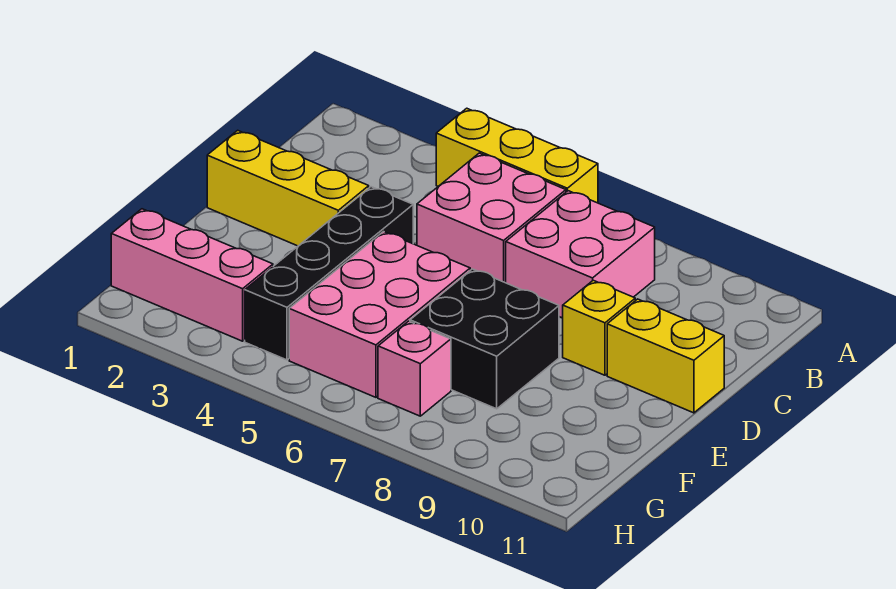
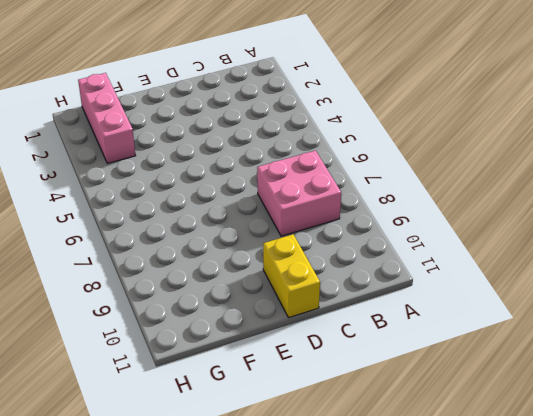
none -> yellow brick A4:A6 level 1
none -> pink brick B5:C6 level 1

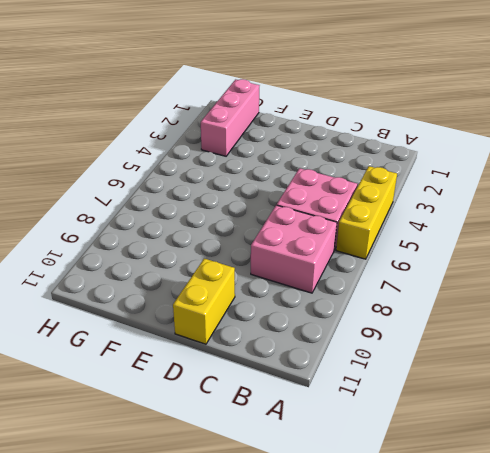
none -> yellow brick D1:D3 level 1
none -> black brick D4:G4 level 1

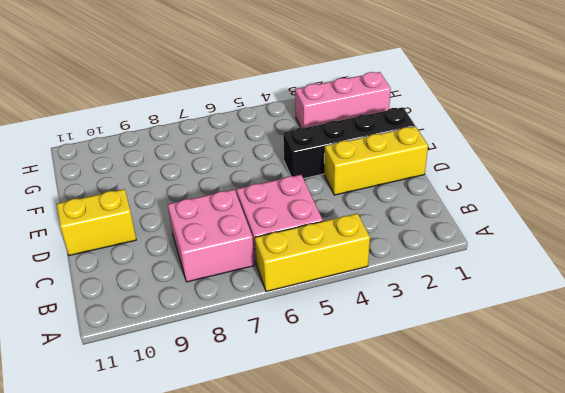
black brick E1:E4 level 1 -> black brick D4:G4 level 1
none -> yellow brick D9 level 1
none -> pink brick E5:G6 level 1

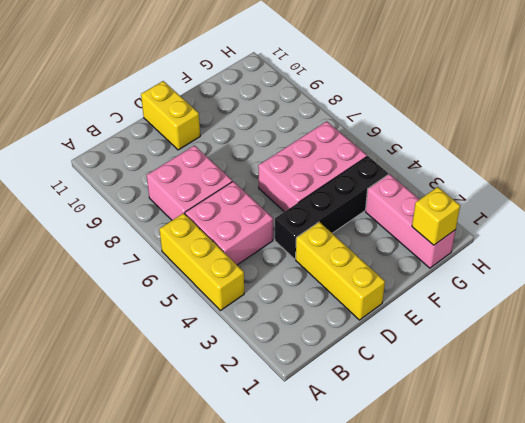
yellow brick G1 level 2 -> yellow brick D9 level 1
none -> black brick E7:F8 level 1
none -> pink brick G7 level 1

